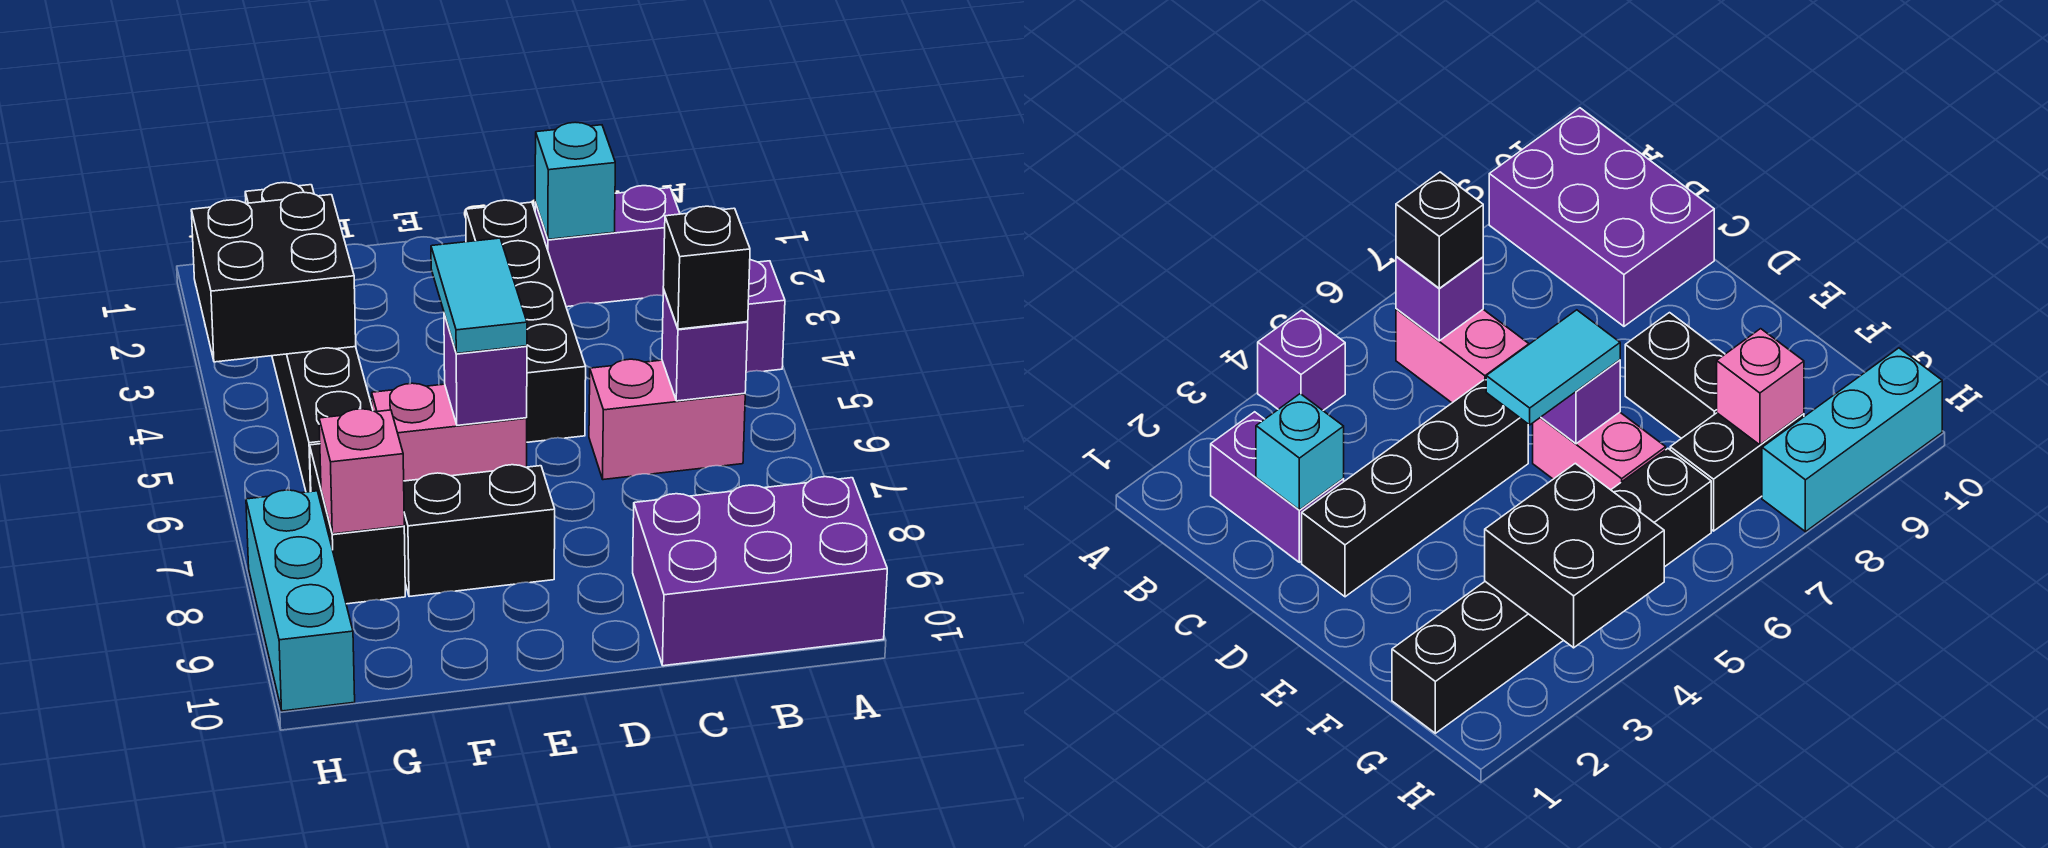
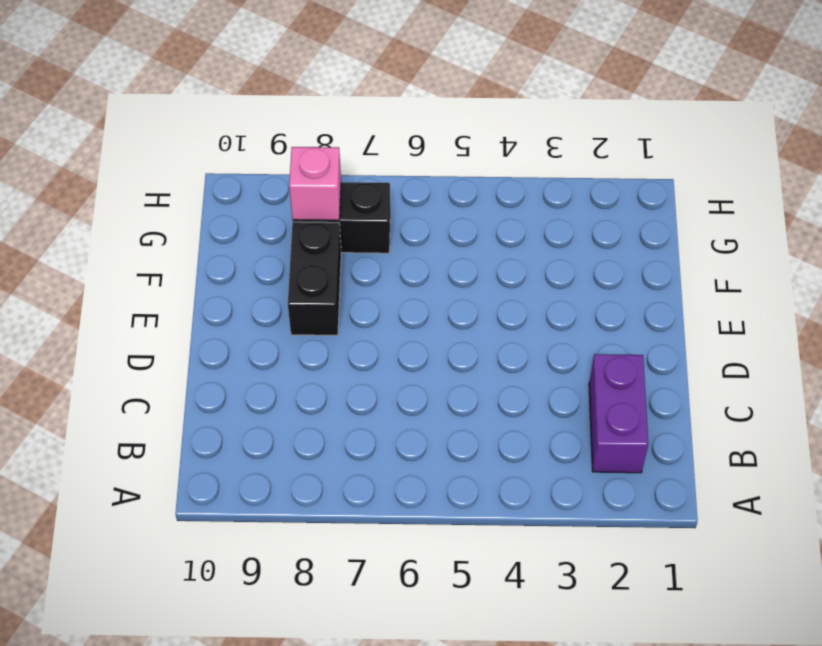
none -> purple brick A4 level 1
none -> purple brick A9:C10 level 1
none -> pink brick B6:C6 level 1

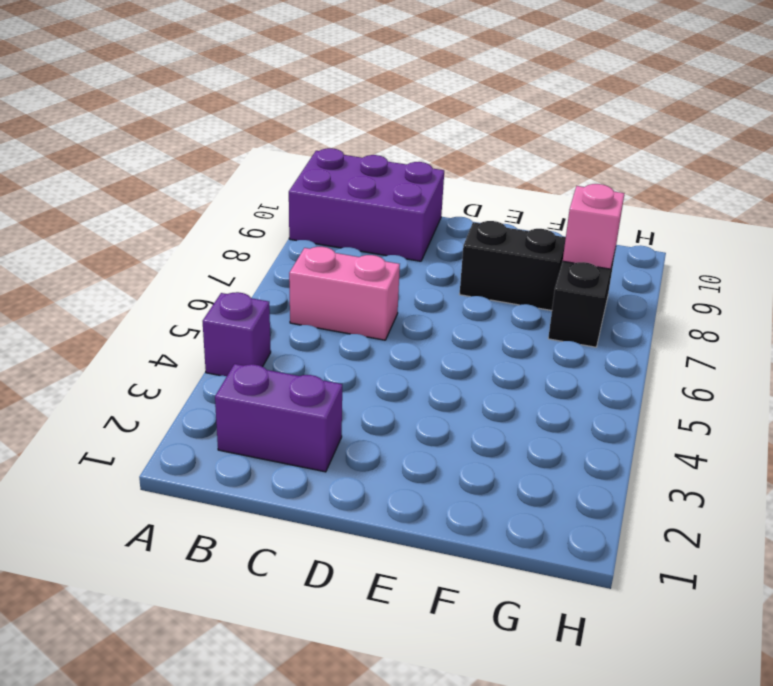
none -> black brick D2:D5 level 1
none -> pink brick E6:F6 level 1
none -> black brick G1:G6 level 1

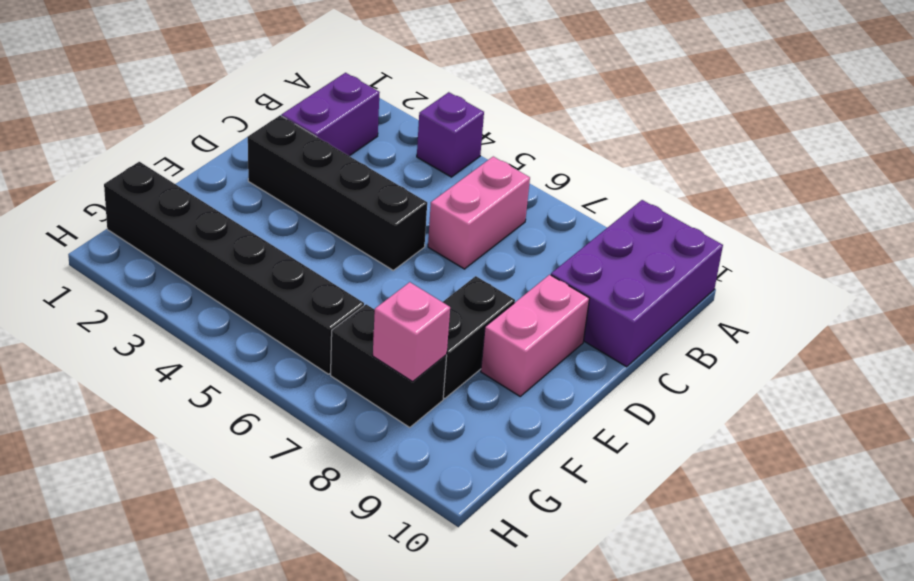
pink brick D9:E9 level 1 -> pink brick E6:F6 level 1
none -> cyan brick H8:H10 level 1
none -> purple brick B6 level 2
none -> cyan brick C2 level 2

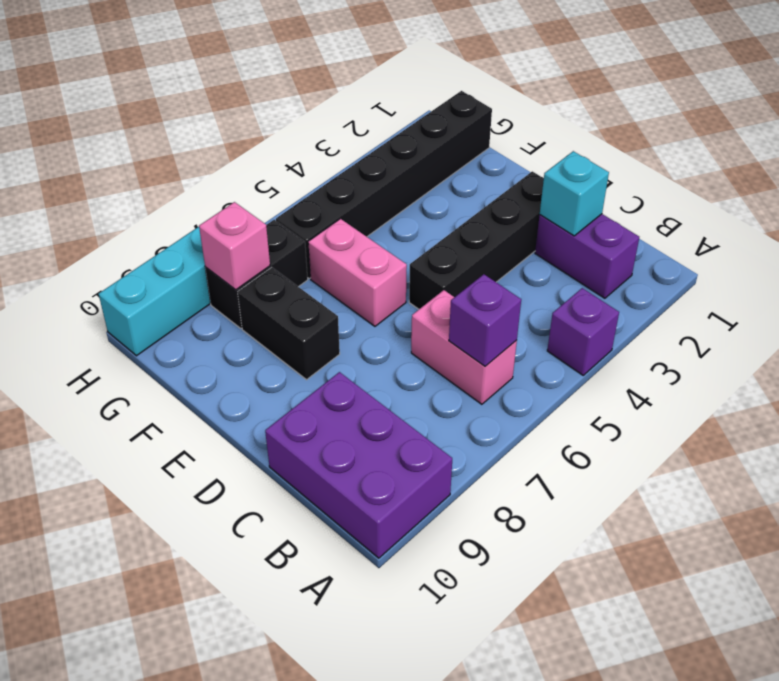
none -> purple brick E6 level 2
none -> black brick G3:H4 level 2
none -> black brick B6 level 3

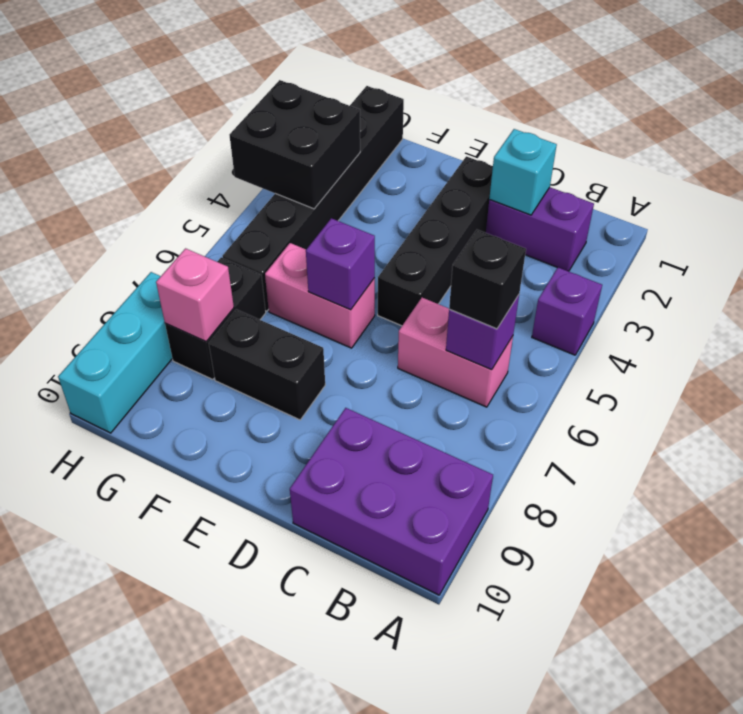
none -> cyan tile E5:E6 level 3

